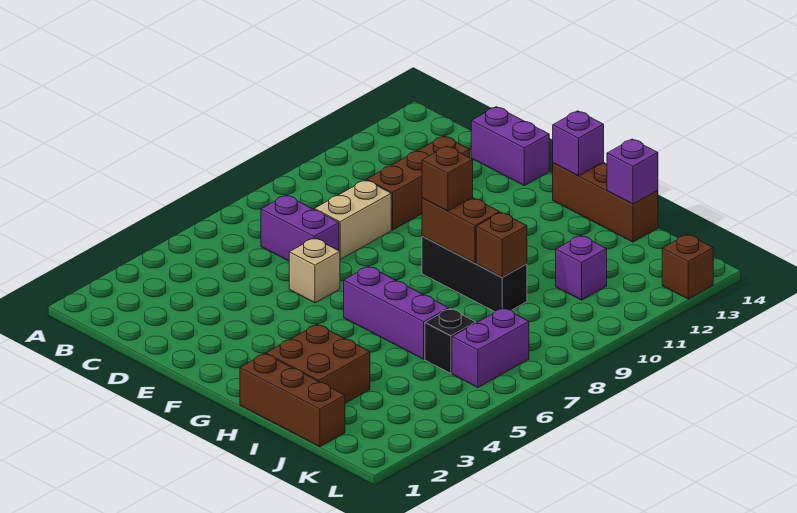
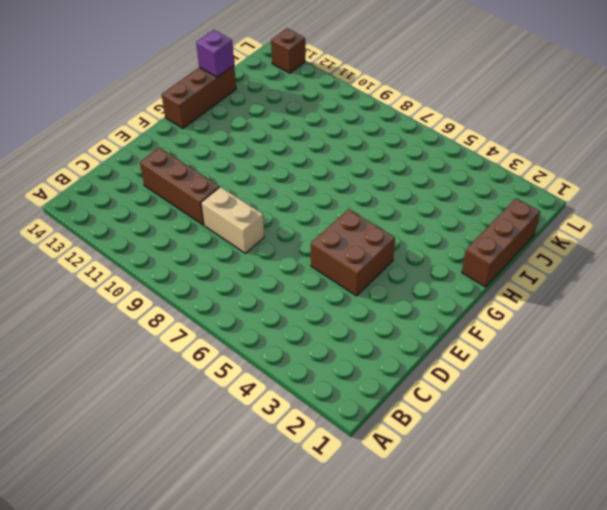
brown brick E4:F5 level 1 -> brown brick H2:I3 level 1
none -> purple brick C7:D7 level 1
none -> purple brick D14:E14 level 1
none -> tan brick E6 level 1

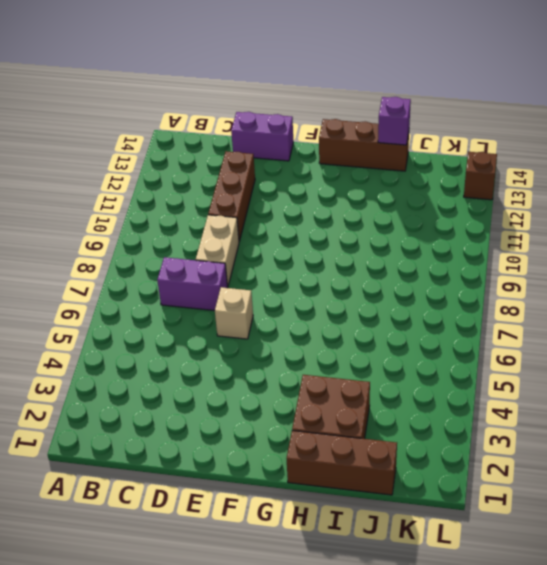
none -> purple brick G6:I6 level 1
none -> black brick G9:I9 level 1
none -> black brick J6 level 1

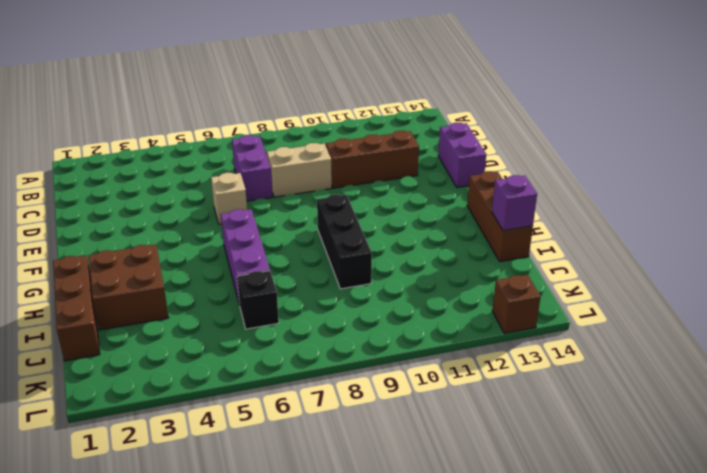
none -> purple brick J11 level 1
none -> purple brick K6:K7 level 1
none -> brown brick G9:H9 level 2

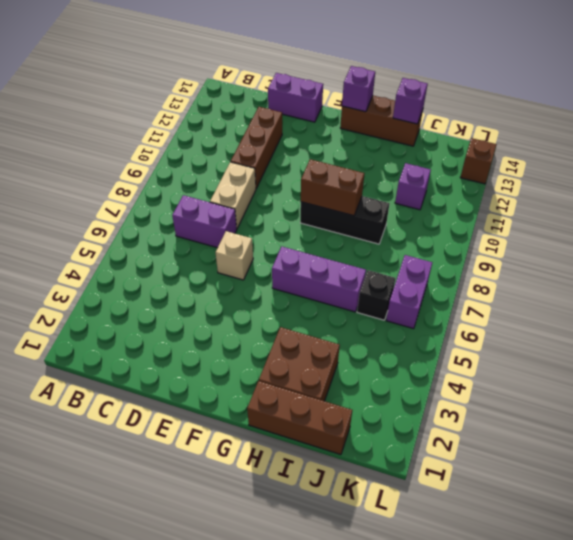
none -> brown brick I9 level 2
none -> brown brick G9 level 3

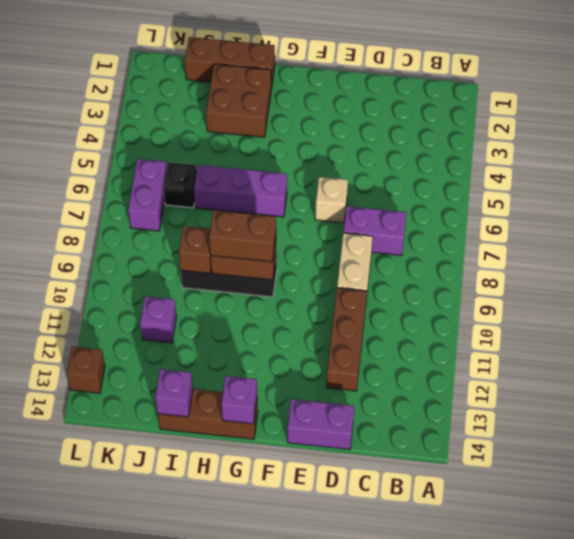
brown brick G9:H9 level 3 -> brown brick G9 level 3

